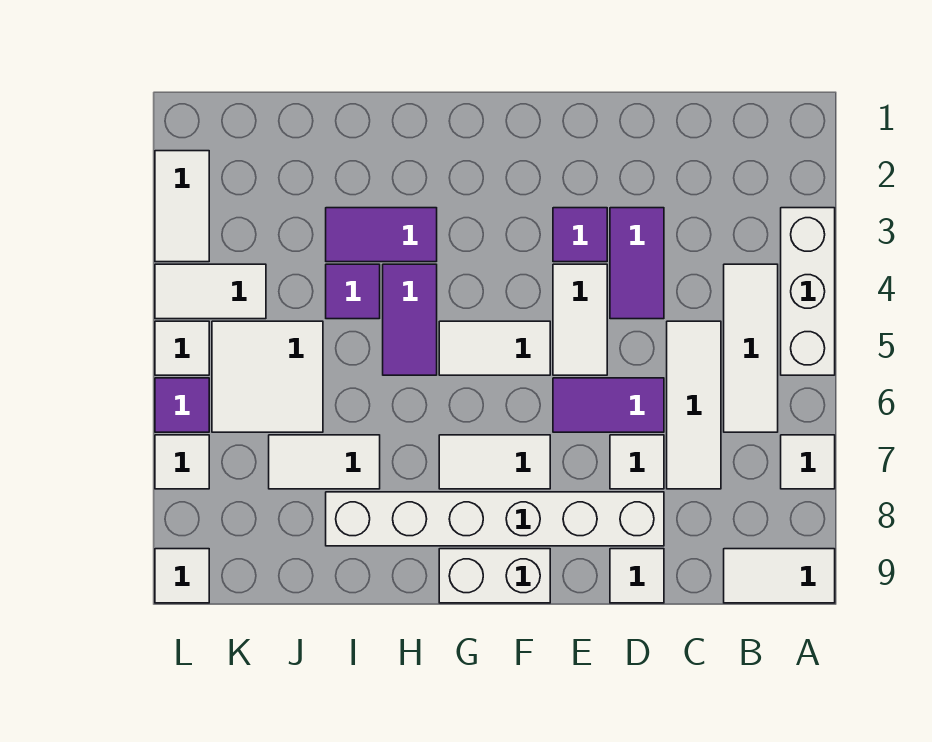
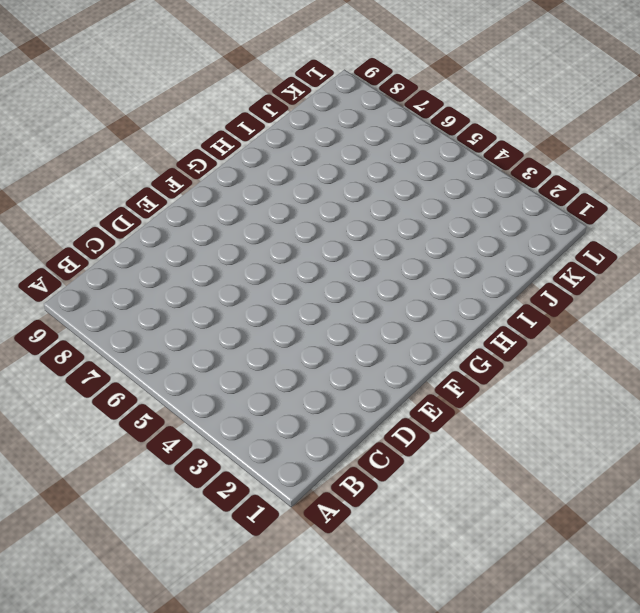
none -> white brick A3:A5 level 1
none -> white tile A7 level 1
none -> white tile A9:B9 level 1

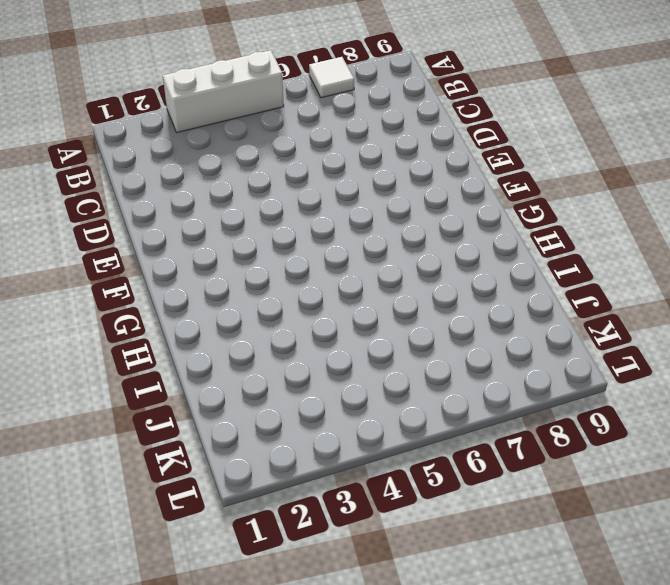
none -> white tile A9:B9 level 1
none -> white tile B4:B6 level 1
none -> white tile C5:C7 level 1

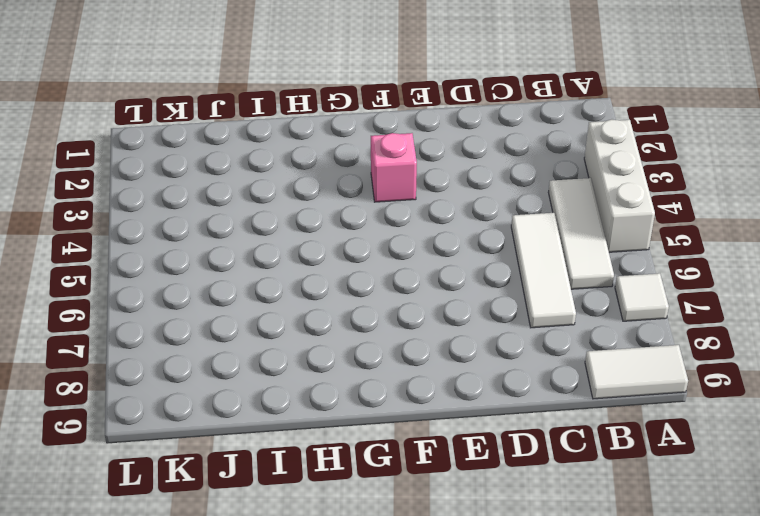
pink brick F3 level 1 -> none
none -> purple tile D3:D4 level 1
none -> purple tile D6:E6 level 1
none -> white tile D7 level 1

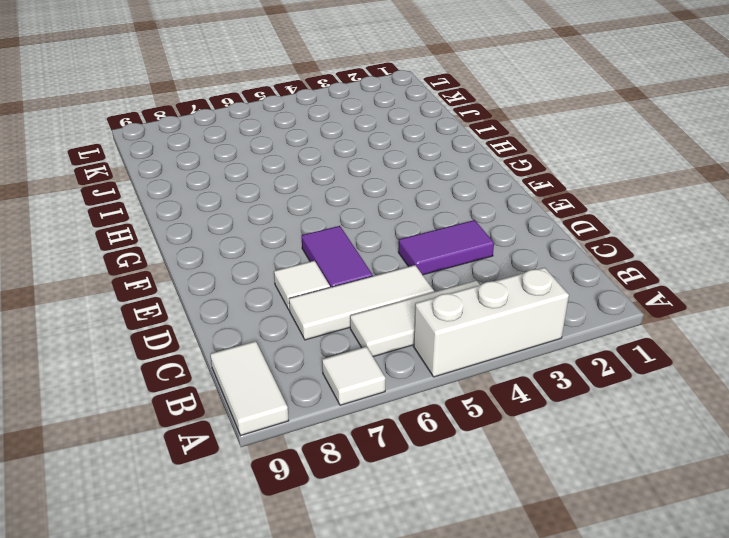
none -> white brick D8:I8 level 1
none -> white tile D9 level 1
none -> purple tile E3 level 1

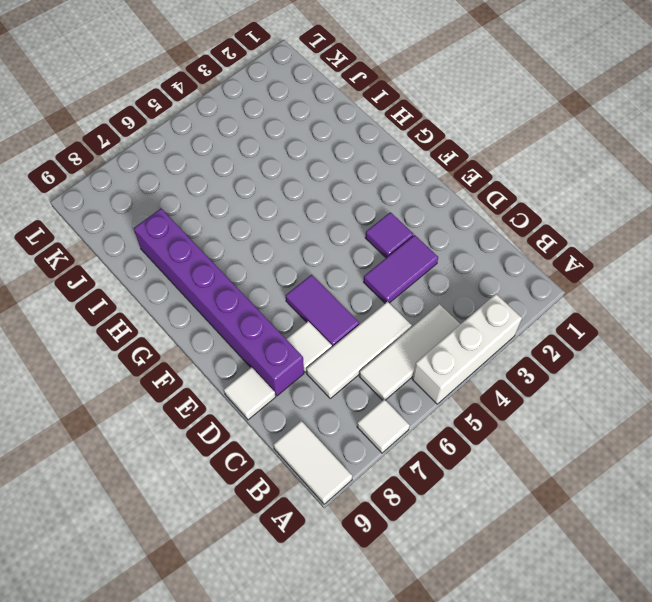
purple brick D8:I8 level 1 -> white brick D8:I8 level 1
none -> white tile E4:E5 level 1
none -> white tile F5:G5 level 1
none -> white tile F7:G7 level 1

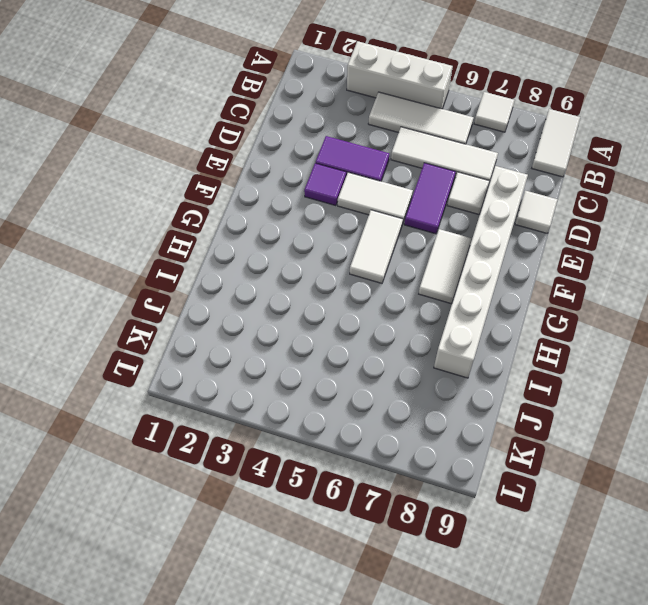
none -> white brick F9:G9 level 1
none -> purple tile H3:I3 level 1
none -> purple tile H4:H5 level 1

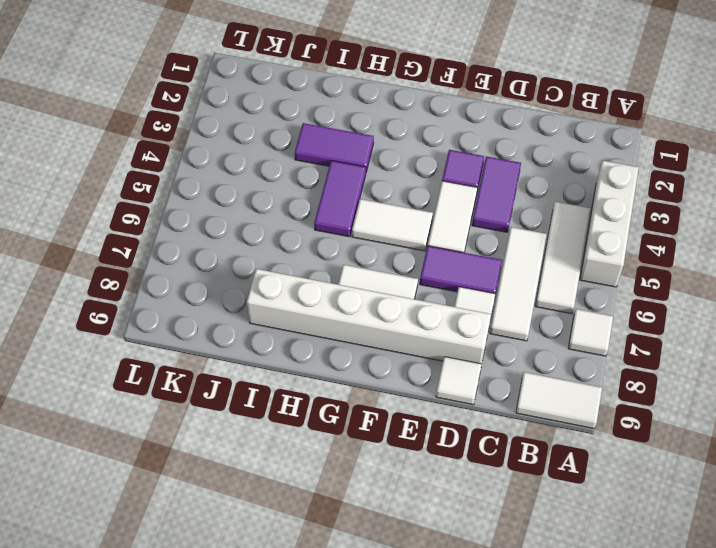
none -> white brick F9:G9 level 1
none -> purple tile I4 level 1
none -> white tile I7:J7 level 1

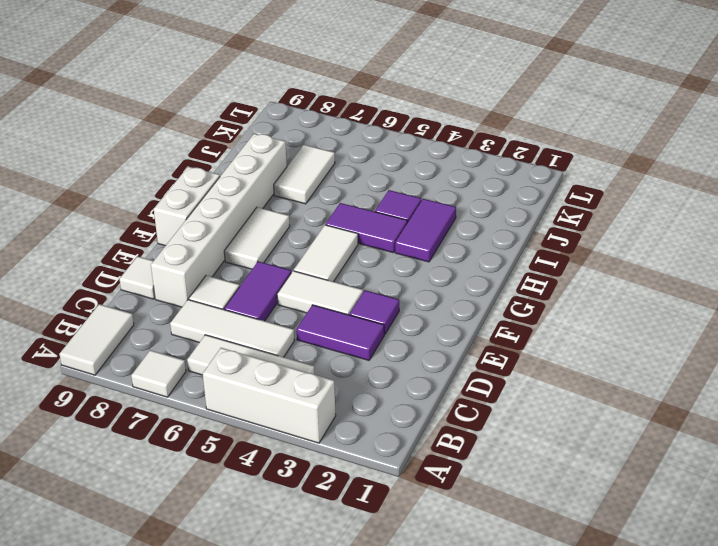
none -> white tile J5:K6 level 1
none -> white tile K4:L4 level 1
none -> white tile L2:L3 level 1

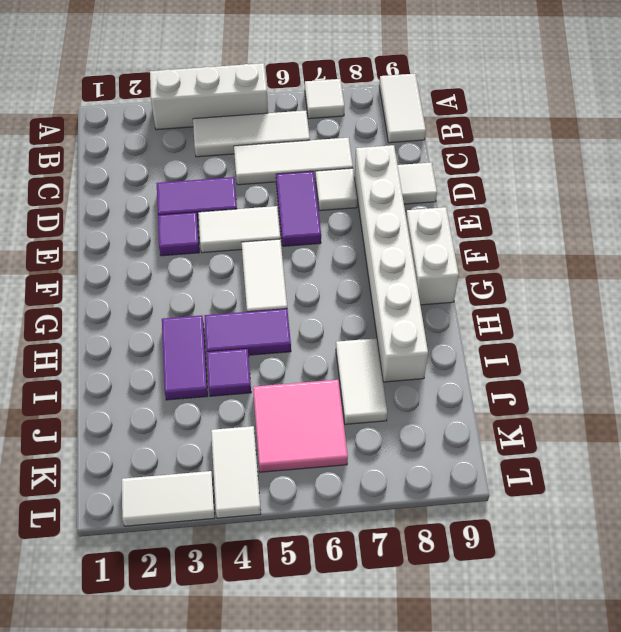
pink tile J5:K6 level 1 -> white tile J5:K6 level 1
none -> white tile F7:G7 level 1
none -> white tile L5 level 1
none -> purple tile L6 level 1

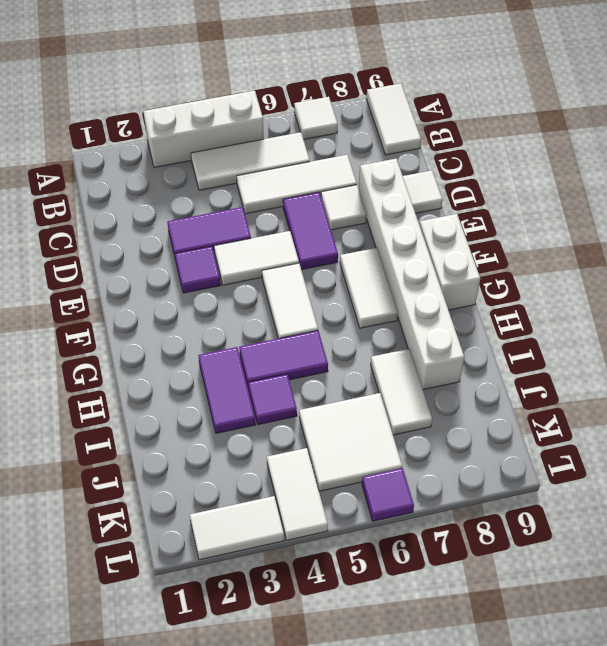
none -> white tile L5 level 1
none -> white tile L7 level 1
none -> white tile L9 level 1

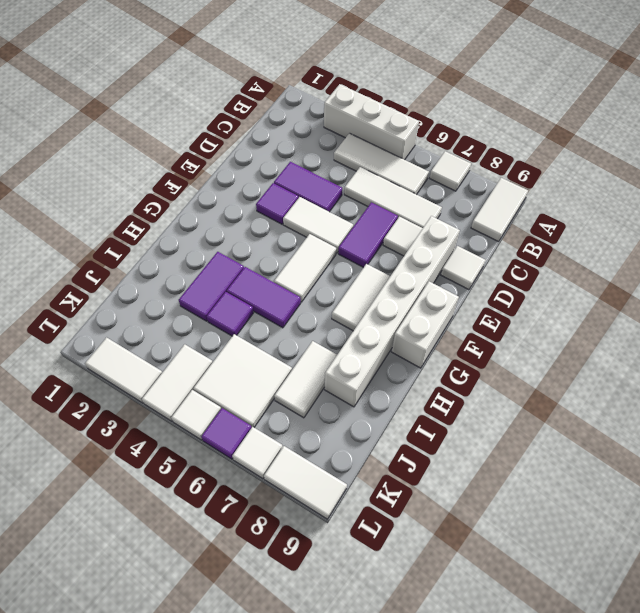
white tile L8:L9 level 1 -> white tile L9 level 1

